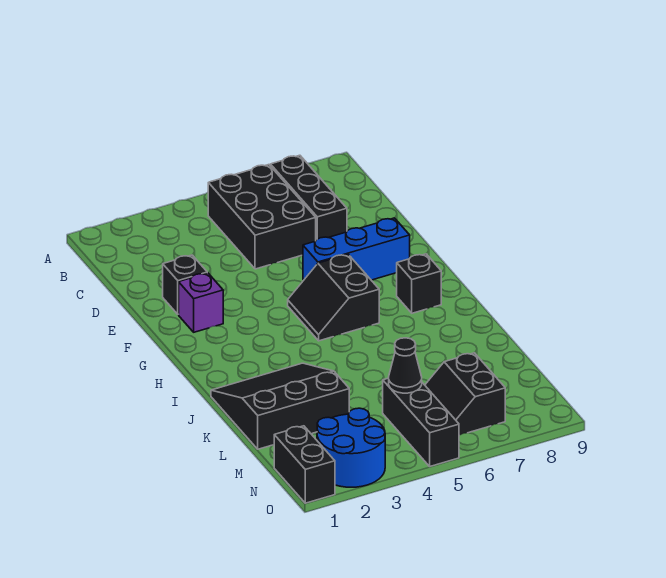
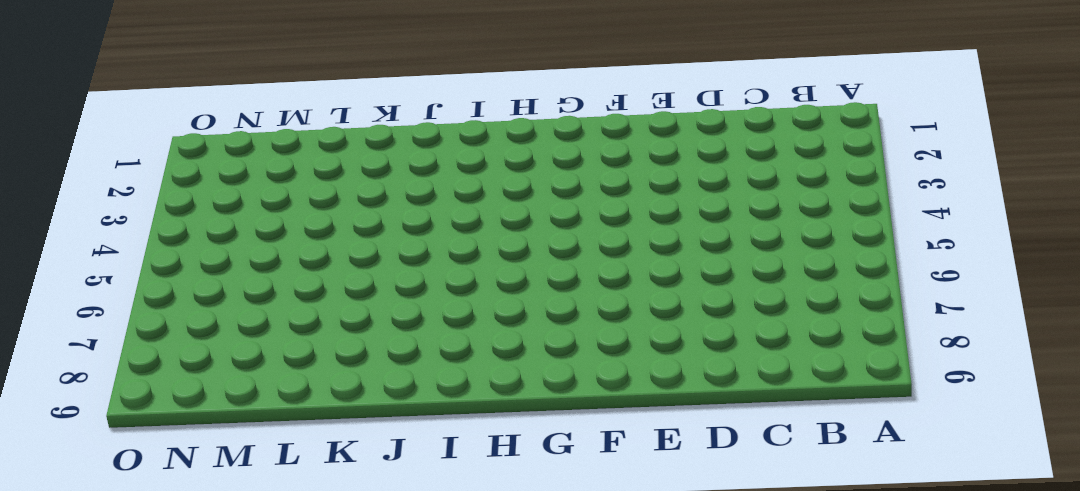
none -> black brick B5:D6 level 1
none -> black brick B7:D7 level 1
none -> black brick E2 level 1

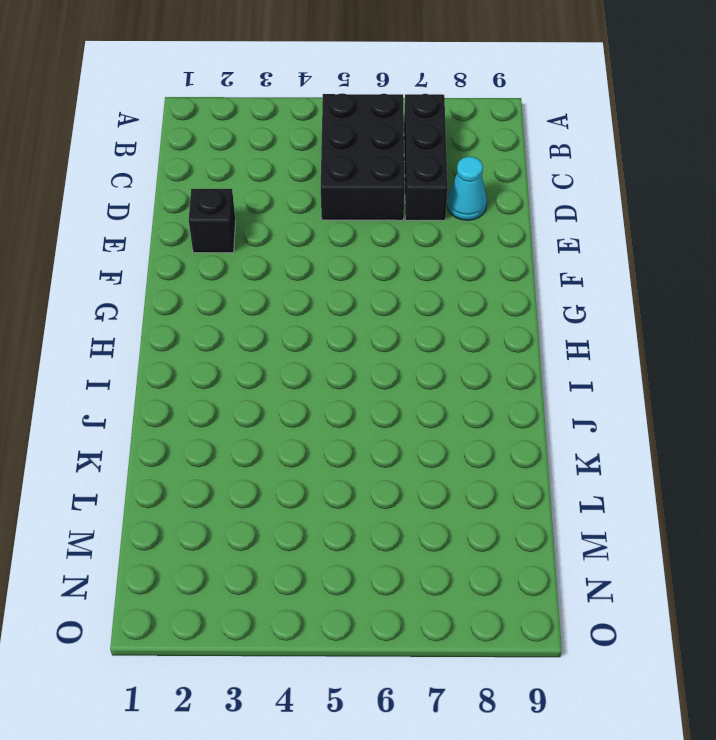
cyan cone D8 level 1 -> none
none -> purple brick F2 level 1
none -> blue brick F6:F8 level 1
none -> black slope G5:H6 level 1 top 6

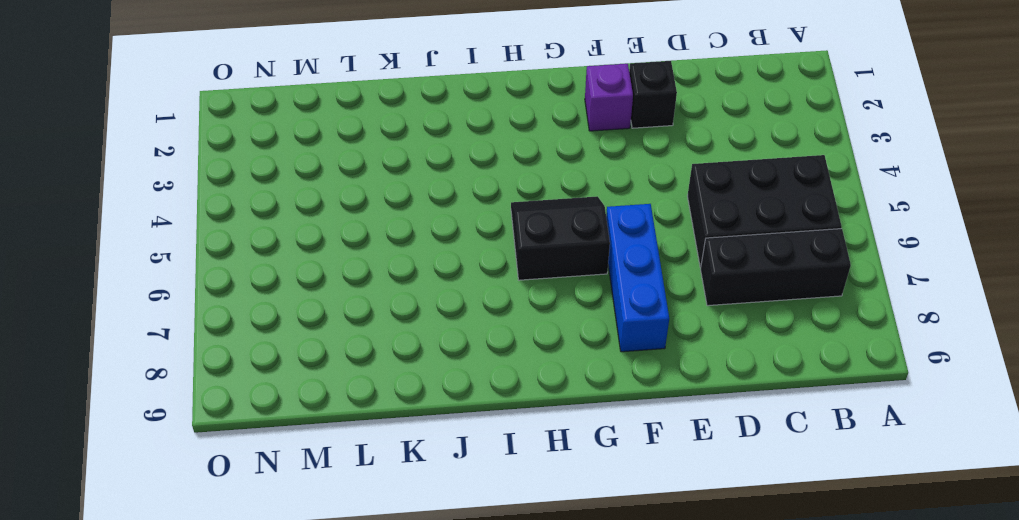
none -> black brick H8 level 1
none -> black slope J1:L3 level 1 top L
none -> black brick M5:O5 level 1

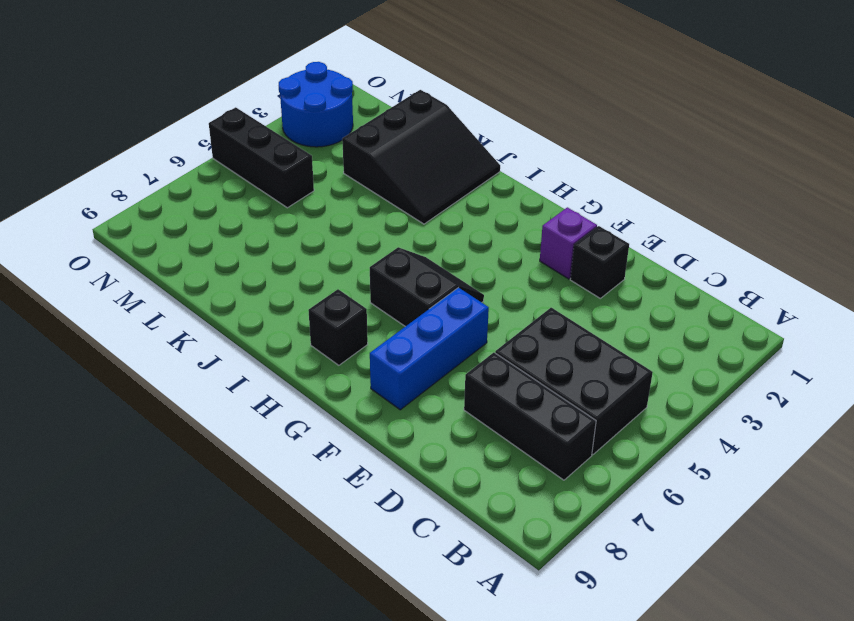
none -> black slope M6:N7 level 1 top 7
none -> black brick N1:O1 level 1
none -> black cone M5 level 2

